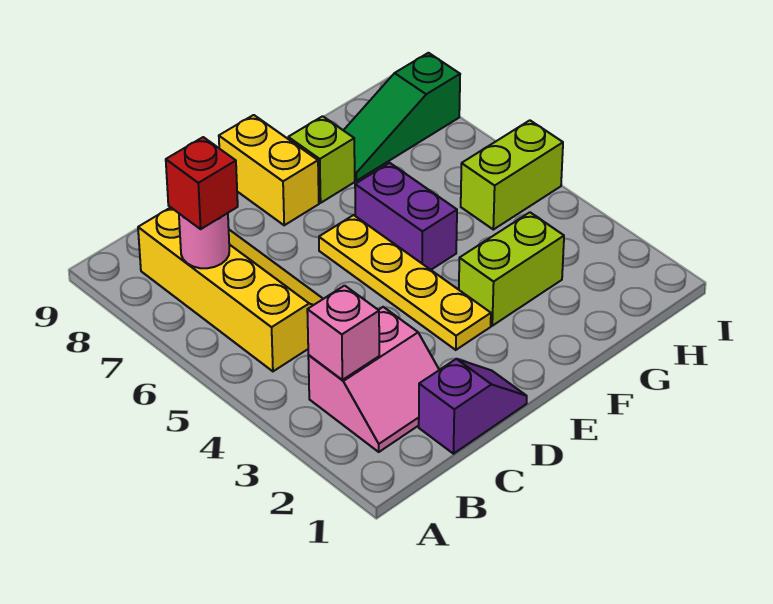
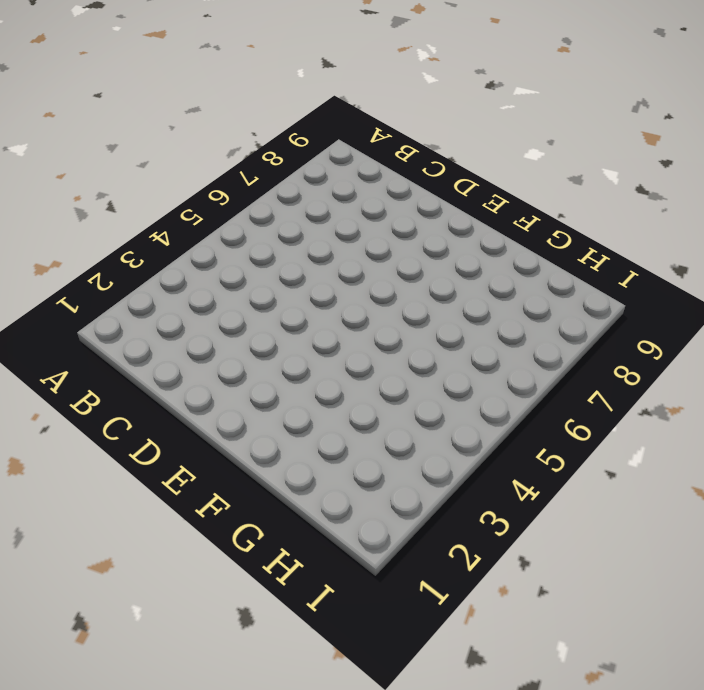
none -> pink slope B2:C3 level 1 top 3
none -> yellow slope B5:C8 level 1 top B
none -> purple slope C1:D1 level 1 top C

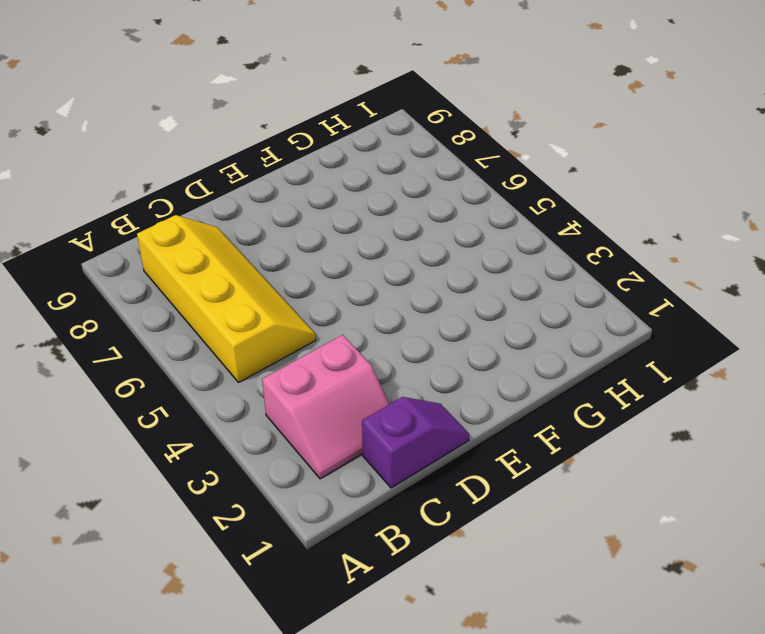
none -> yellow plate E3:E6 level 1
none -> yellow brick E8:E9 level 1
none -> lime brick F3:G3 level 1

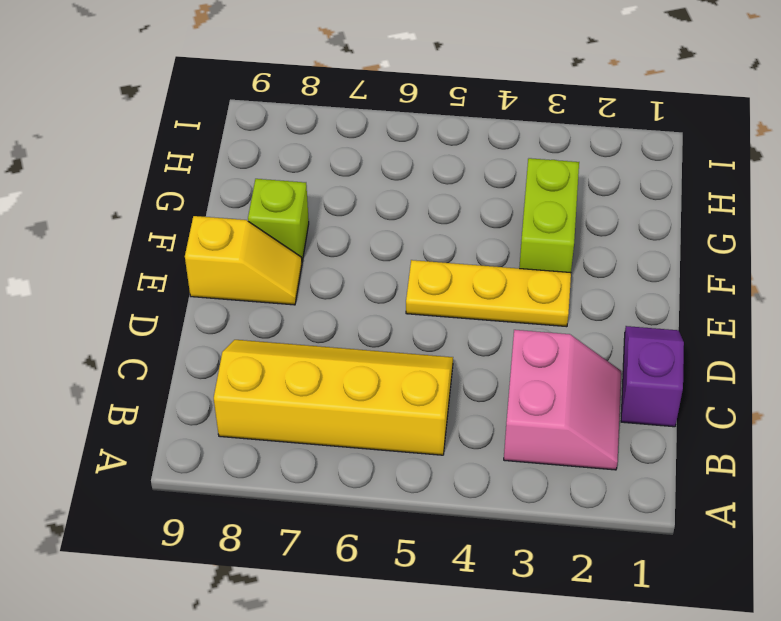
yellow plate E3:E5 level 1 -> yellow plate E3:E6 level 1
yellow slope E8:E9 level 1 top 9 -> yellow brick E8:E9 level 1
none -> purple brick F5:F6 level 1
none -> green slope G8:I8 level 1 top I
none -> lime brick H5:I5 level 1

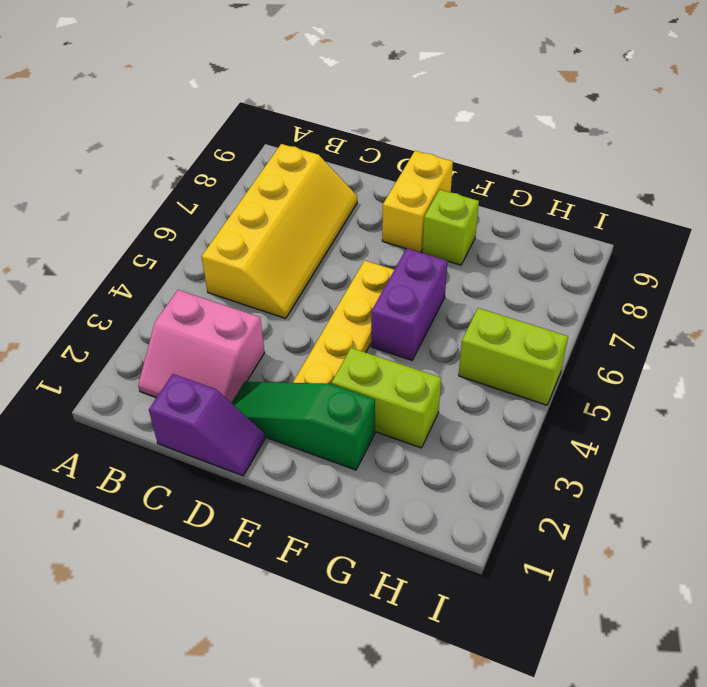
green slope D2:F2 level 1 top F -> green slope G8:I8 level 1 top I
none -> pink brick B3 level 2
none -> pink round brick B7 level 2
none -> red brick B7 level 3

